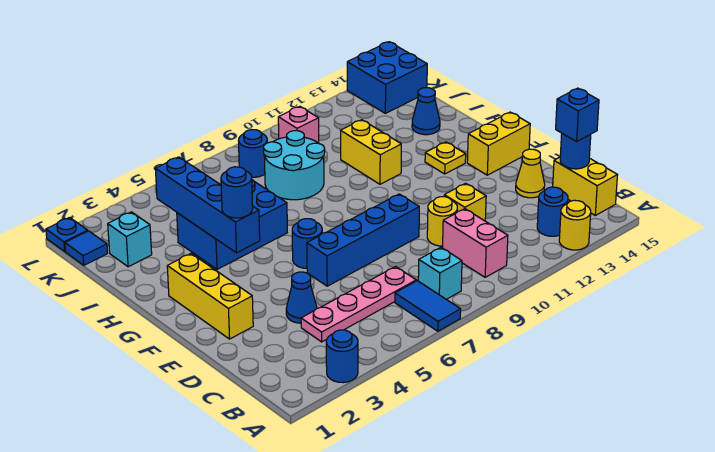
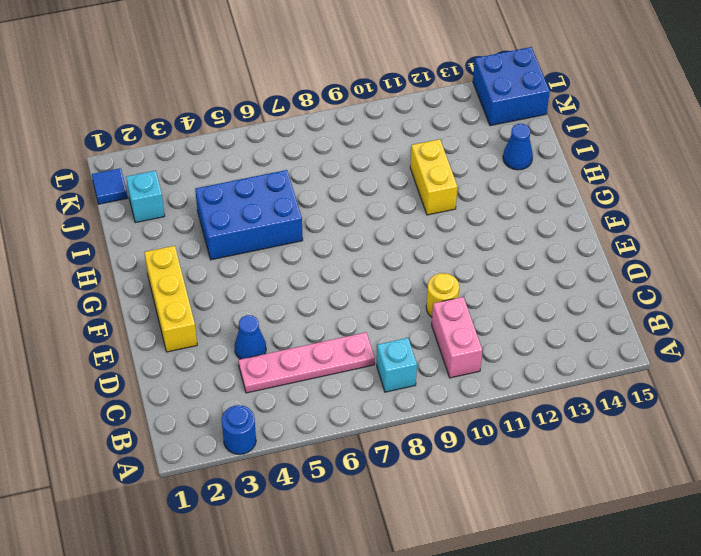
none -> blue tile A7:B7 level 1
none -> yellow round brick A13 level 1
none -> blue round brick B13 level 1
none -> yellow brick B15:C15 level 1

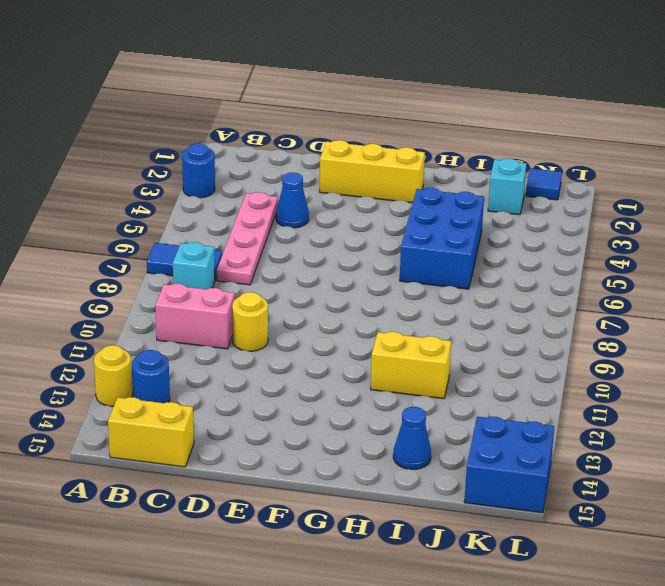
none -> yellow brick D11 level 1
none -> yellow cone D14 level 1
none -> blue brick E6:E9 level 1
none -> blue round brick F6 level 1

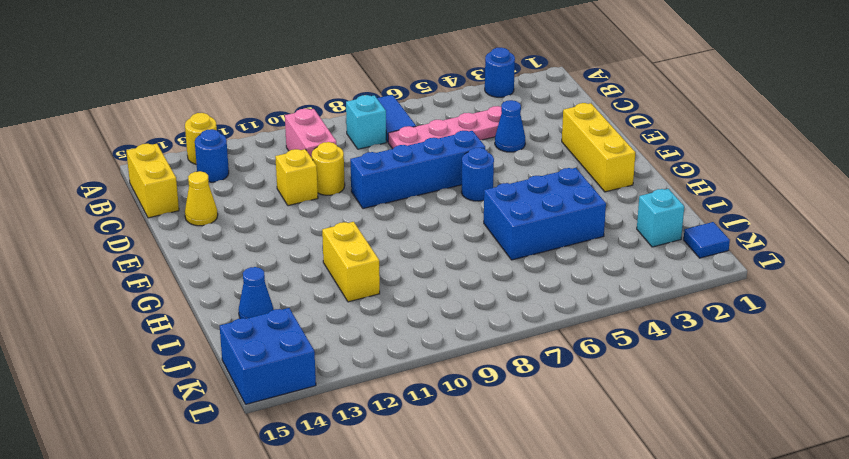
none -> yellow brick F14:F15 level 1
none -> yellow plate G13 level 1
none -> cyan round brick I8:J9 level 1
none -> blue round brick K8 level 1

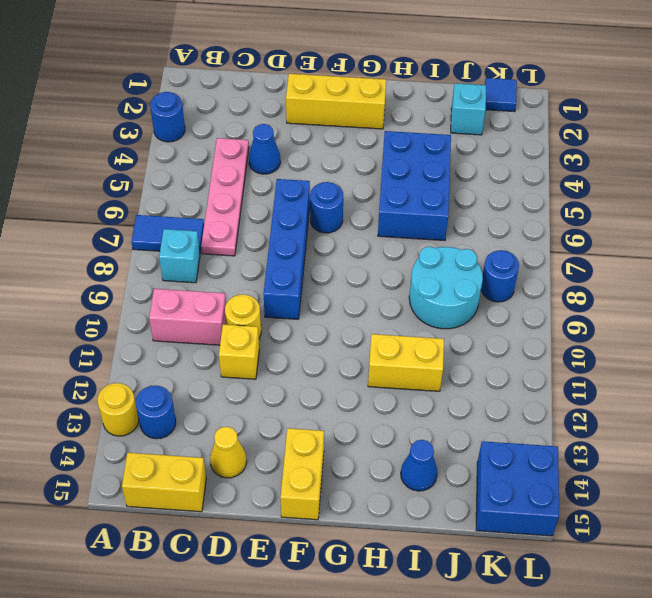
none -> yellow plate G13 level 1
none -> pink brick K10 level 1
none -> blue plate L1 level 1
none -> blue round brick C15 level 2

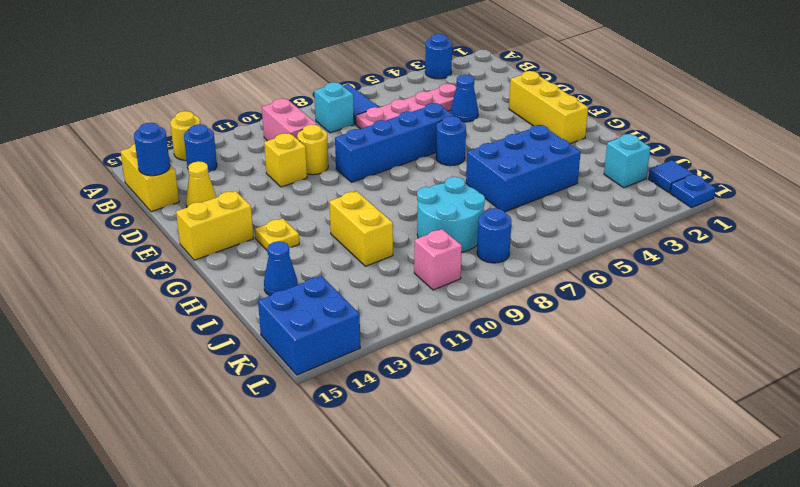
none -> blue brick G4:J4 level 2
none -> blue brick C15 level 3
none -> blue round brick G4 level 3

